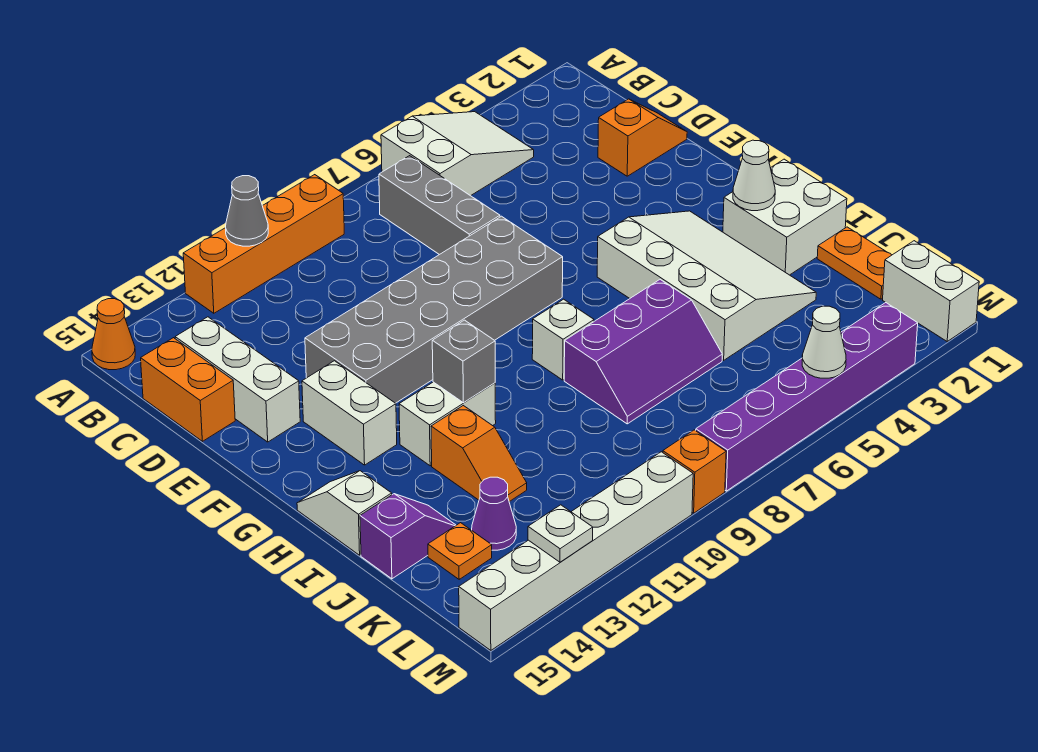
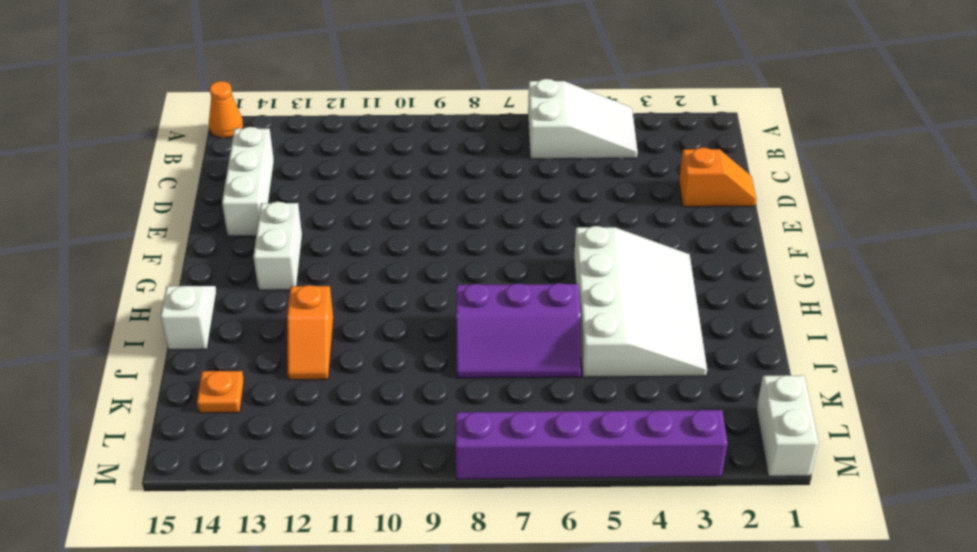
none -> orange brick A9:A12 level 1
none -> grey brick B7:D7 level 1
none -> orange brick C15:D15 level 1

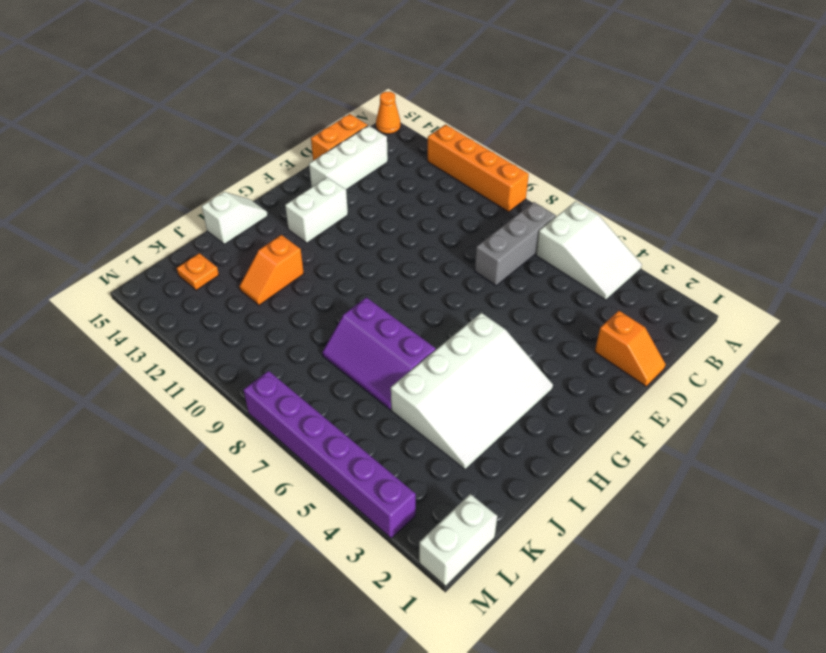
none -> grey brick E7:F12 level 1
none -> white brick H1:I2 level 1
none -> white brick H8 level 1

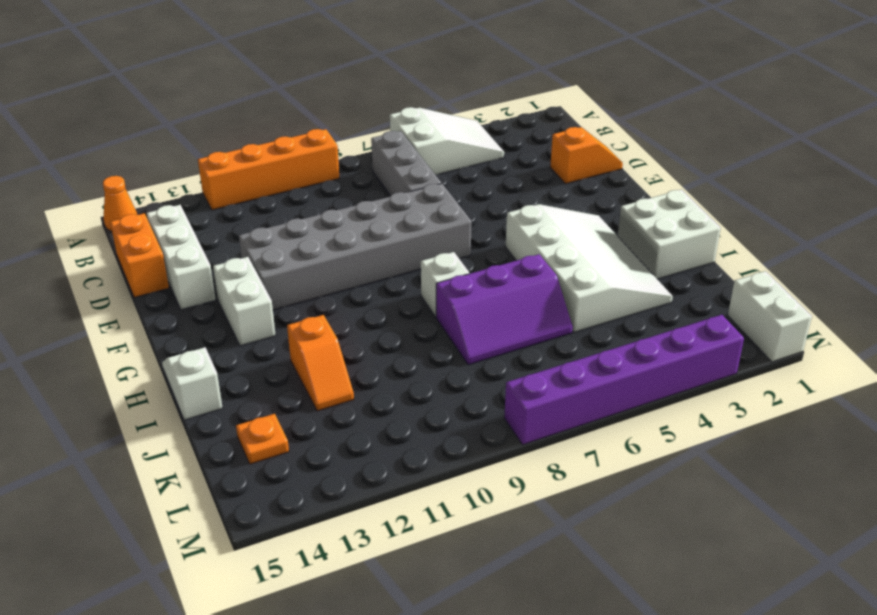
none -> white brick H11:H12 level 1
none -> orange plate J1:K1 level 1
none -> purple slope J14:J15 level 1 top 15

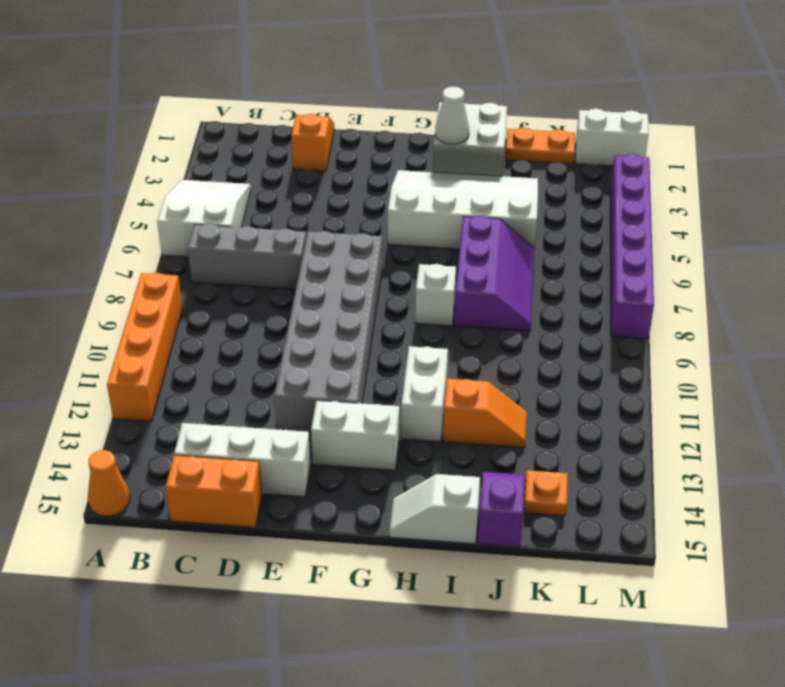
none -> purple cone K13 level 1
none -> orange brick M9 level 1
none -> white brick M10:M15 level 1

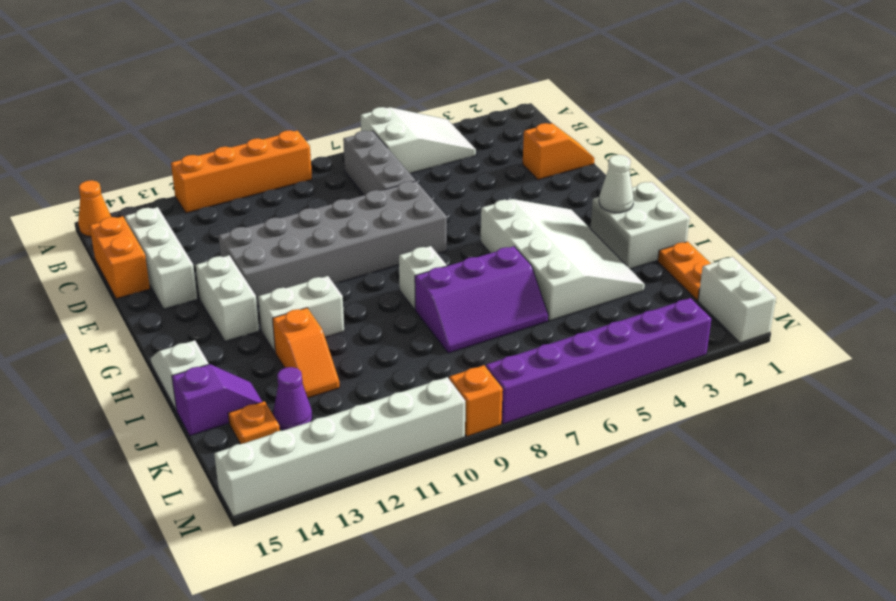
none -> grey cone A11 level 2
none -> grey brick H11 level 2
none -> white cone M5 level 2

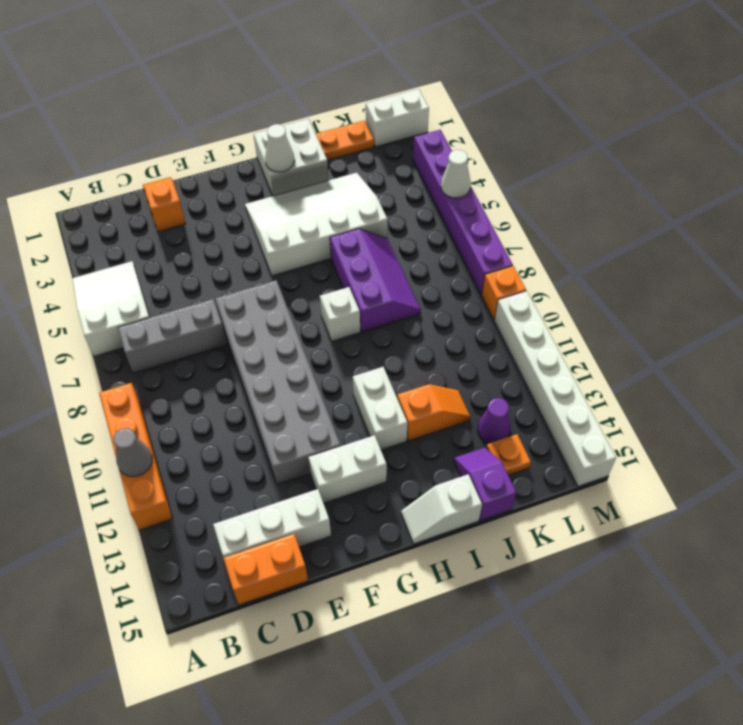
none -> orange cone A15 level 1
none -> grey brick H11 level 2
none -> white plate M13 level 2

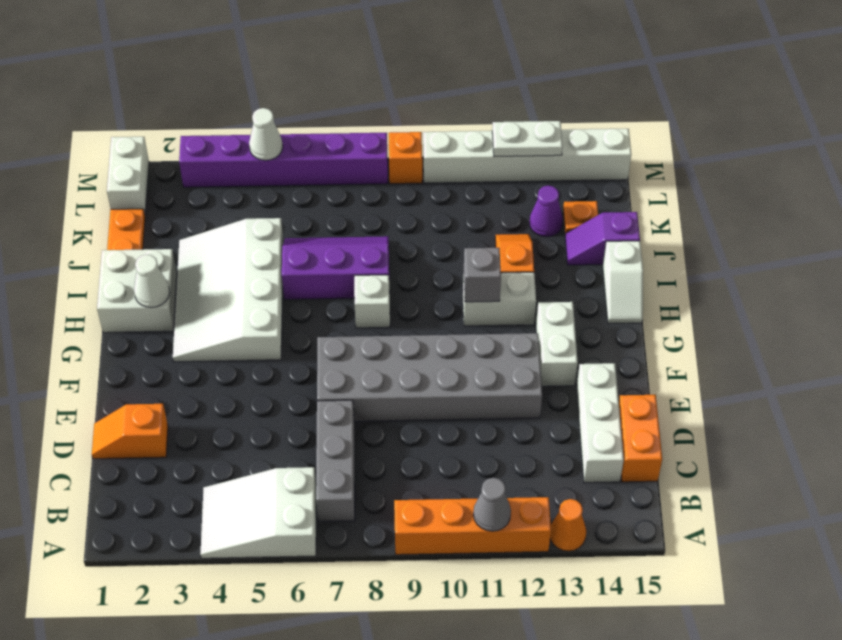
orange cone A13 level 1 -> orange cone A15 level 1
white plate M12:M13 level 2 -> white plate M13 level 2

